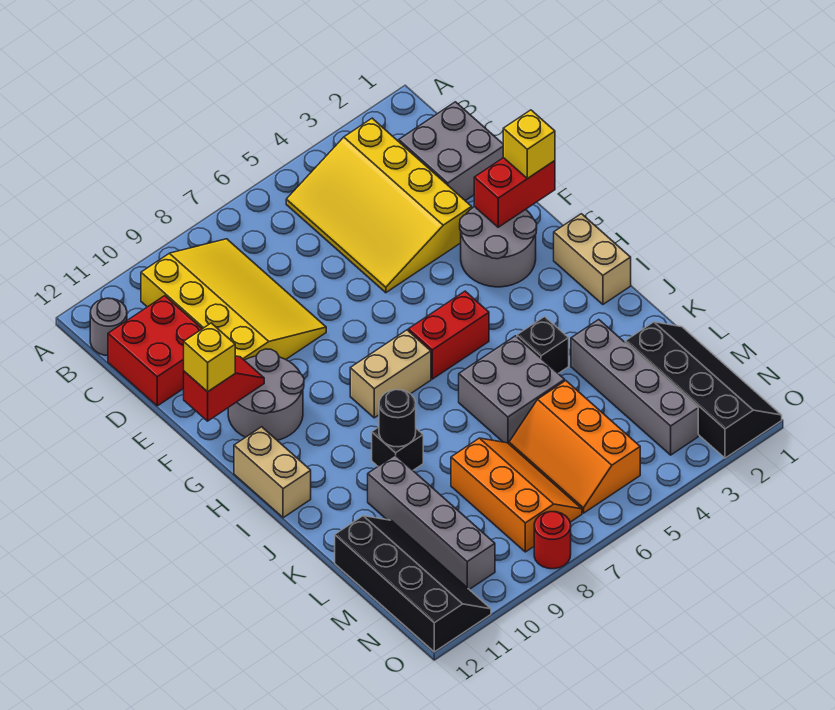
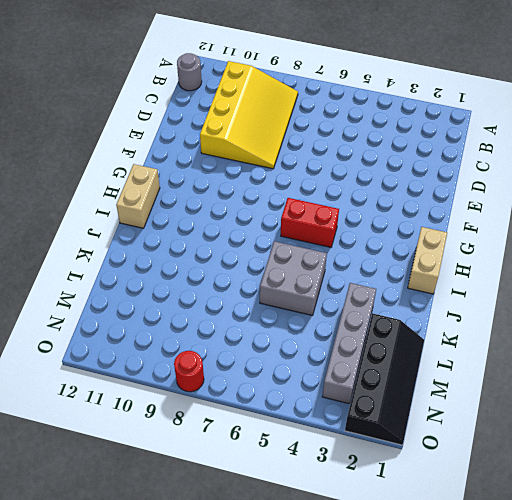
none -> yellow slope B3:E5 level 1 top 3
none -> grey brick C1:D2 level 1
none -> red brick C11:D12 level 1

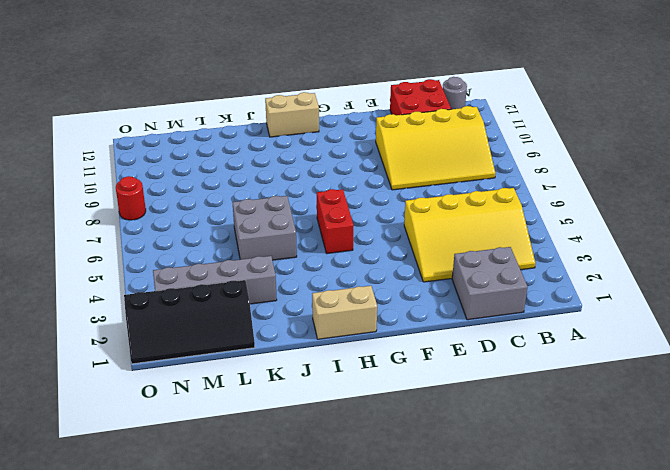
yellow slope B3:E5 level 1 top 5 -> yellow slope B3:E5 level 1 top 3
none -> grey round brick F2:G3 level 1
none -> grey round brick F10:G11 level 1
none -> tan brick H7:H8 level 1

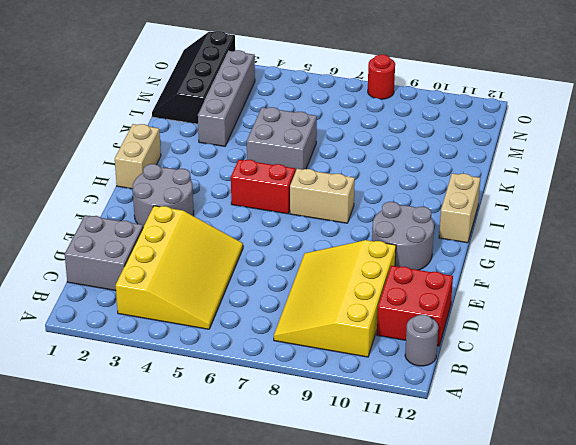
none -> black brick J4 level 1
none -> black brick J9 level 1
none -> grey brick K10:N10 level 1

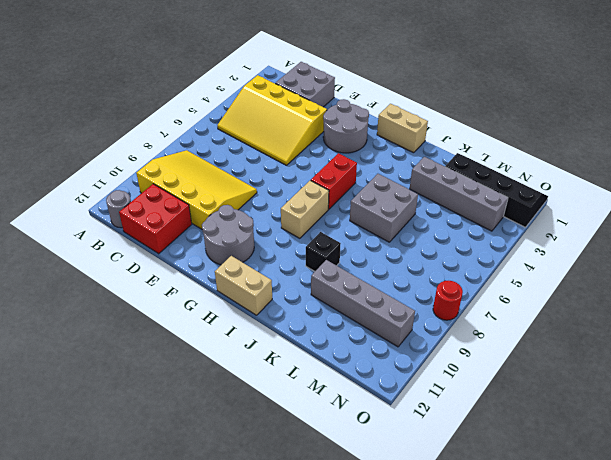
none -> black brick J4 level 1
none -> orange slope L5:N6 level 1 top 5
none -> orange slope L7:N8 level 1 top 8

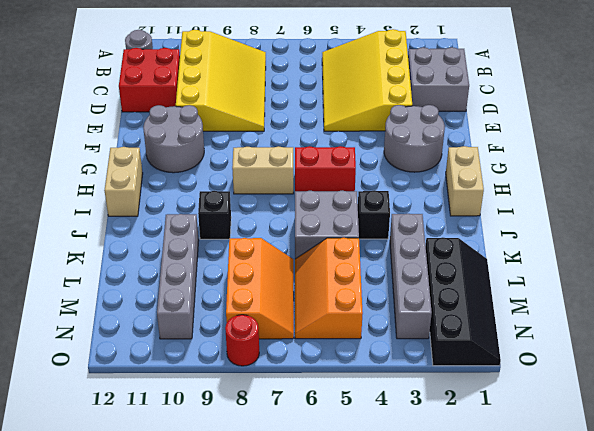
none -> black slope L11:O12 level 1 top 12
none -> red brick F1:F2 level 2
none -> red slope F11:F12 level 2 top 12

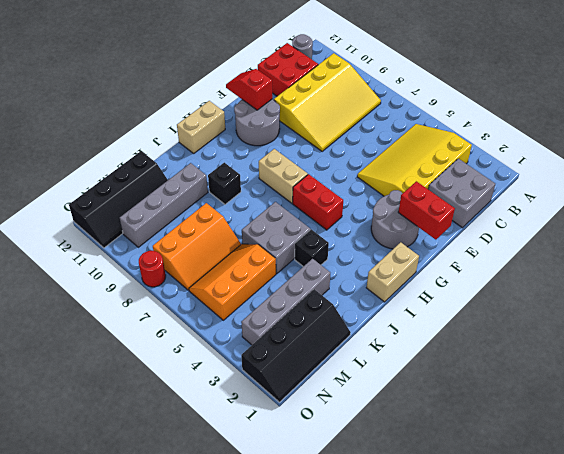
red slope F11:F12 level 2 top 11 -> red slope F11:F12 level 2 top 12
none -> black round brick J9 level 2
none -> yellow brick F1 level 3
none -> yellow brick F12 level 3

